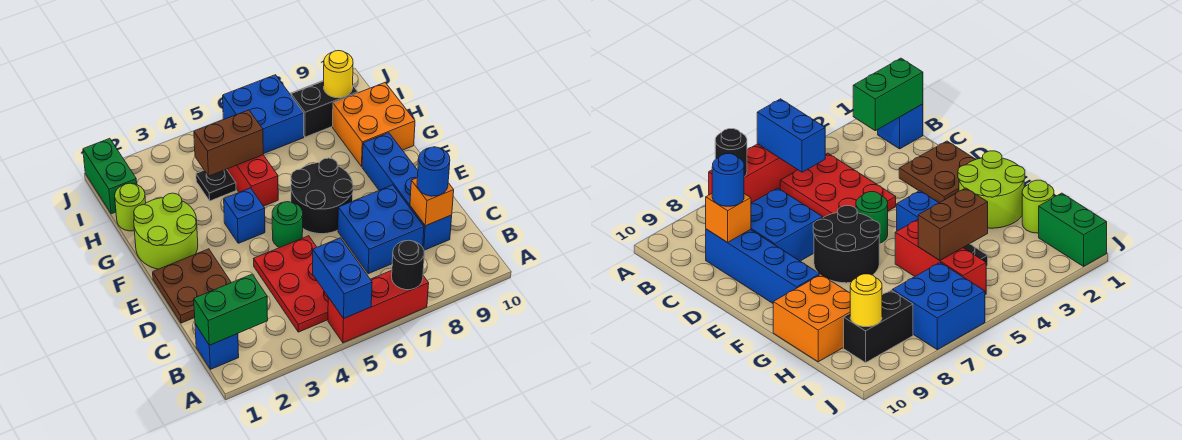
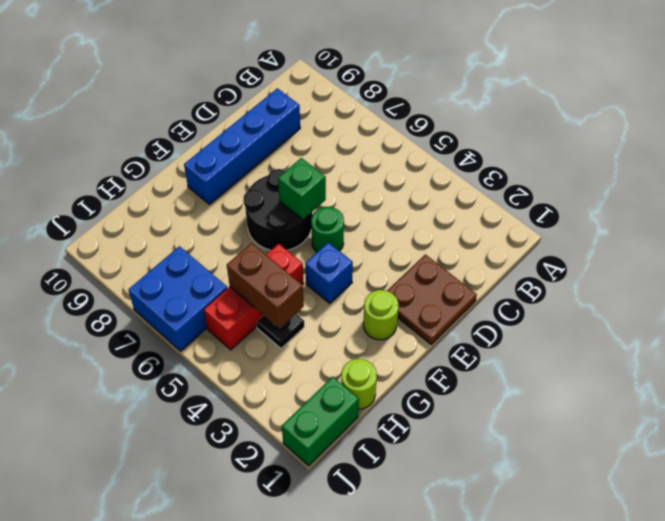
green brick E6 level 2 -> none
lime round brick F2 level 1 -> lime round brick F1:G2 level 1
none -> red brick A5:A7 level 1
none -> blue brick B1 level 1
none -> red plate B4:D5 level 1

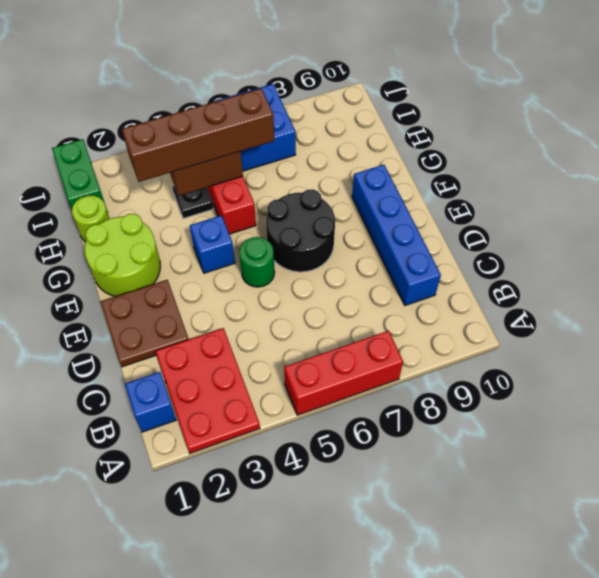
red plate A2:C3 level 1 -> red plate B4:D5 level 1
brown brick H3:H6 level 3 -> none
none -> blue brick C7:D8 level 1
none -> orange brick G9:H10 level 1
none -> black brick I8:I9 level 1

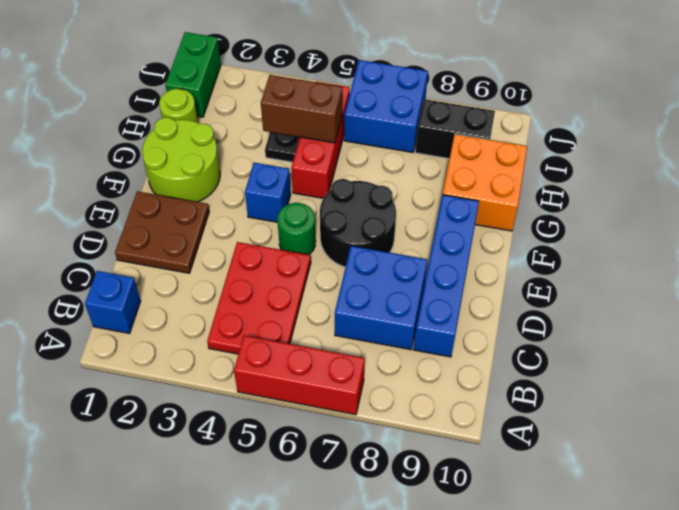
none -> blue brick A5:B5 level 2
none -> black round brick A7 level 2
none -> green brick B1:B2 level 2

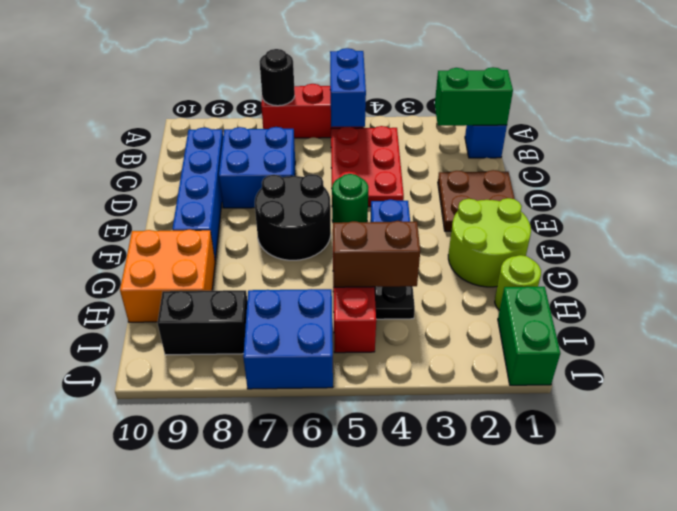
none -> orange brick C9 level 2
none -> yellow round brick I9 level 2
none -> blue round brick C9 level 3

